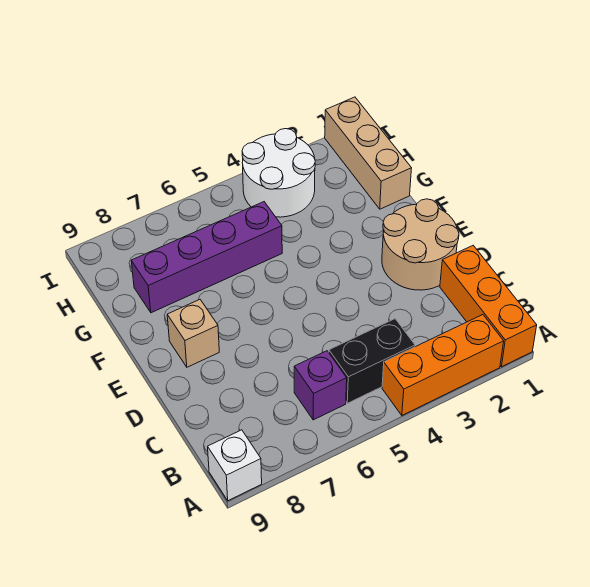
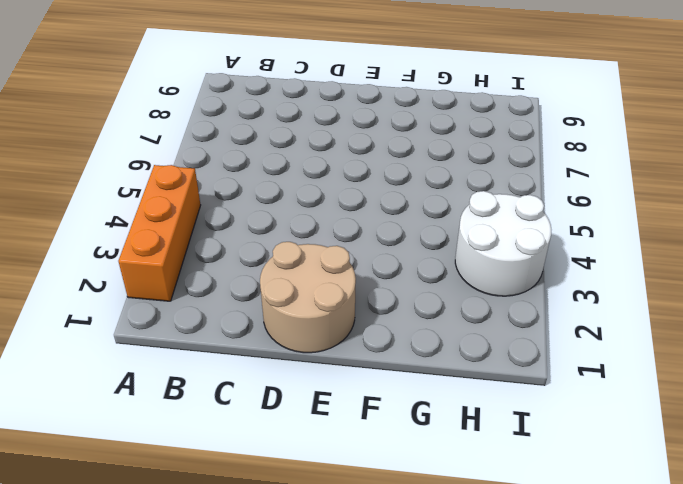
none -> orange brick A1:C1 level 1
none -> white brick A9 level 1

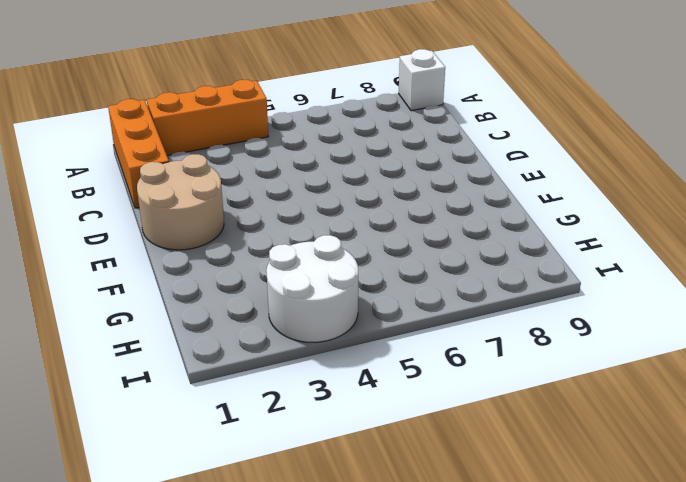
none -> black brick B4:B5 level 1
none -> purple brick B6 level 1

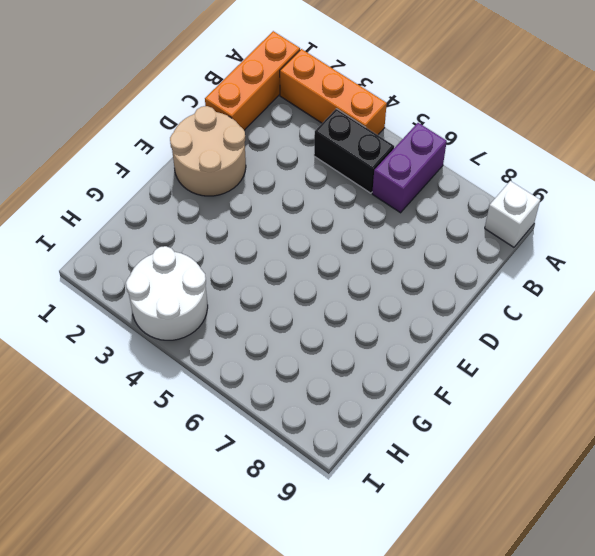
purple brick A6:B6 level 1 -> purple brick B6 level 1
none -> tan brick E8 level 1
none -> tan brick G1:I1 level 1

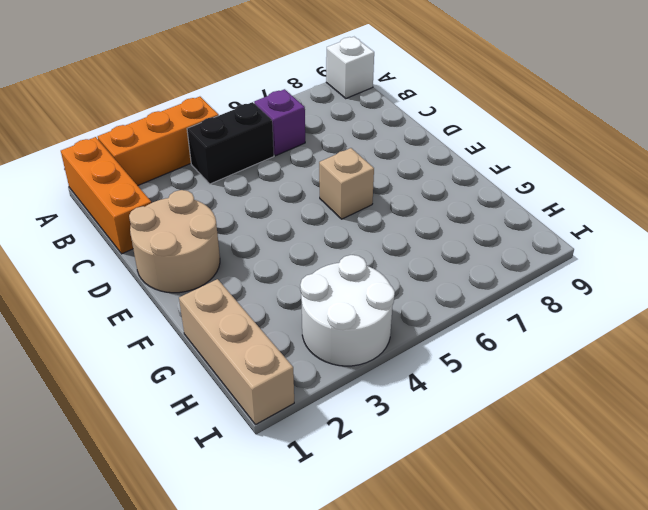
tan brick E6 level 1 -> tan brick E8 level 1
none -> purple brick G5:G8 level 1

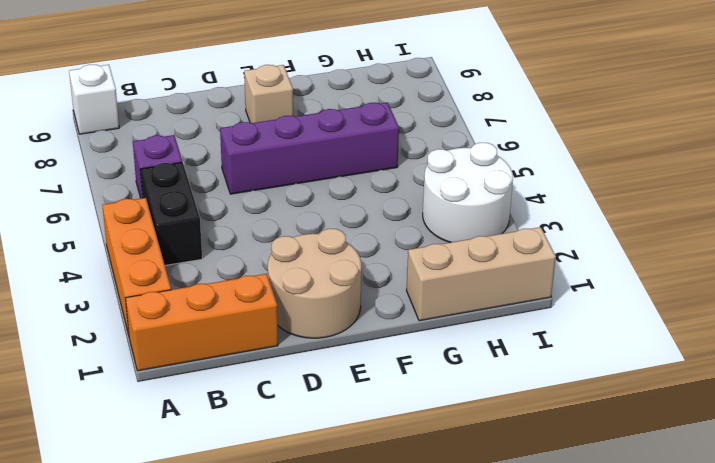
purple brick D6:G6 level 1 -> purple brick G5:G8 level 1

